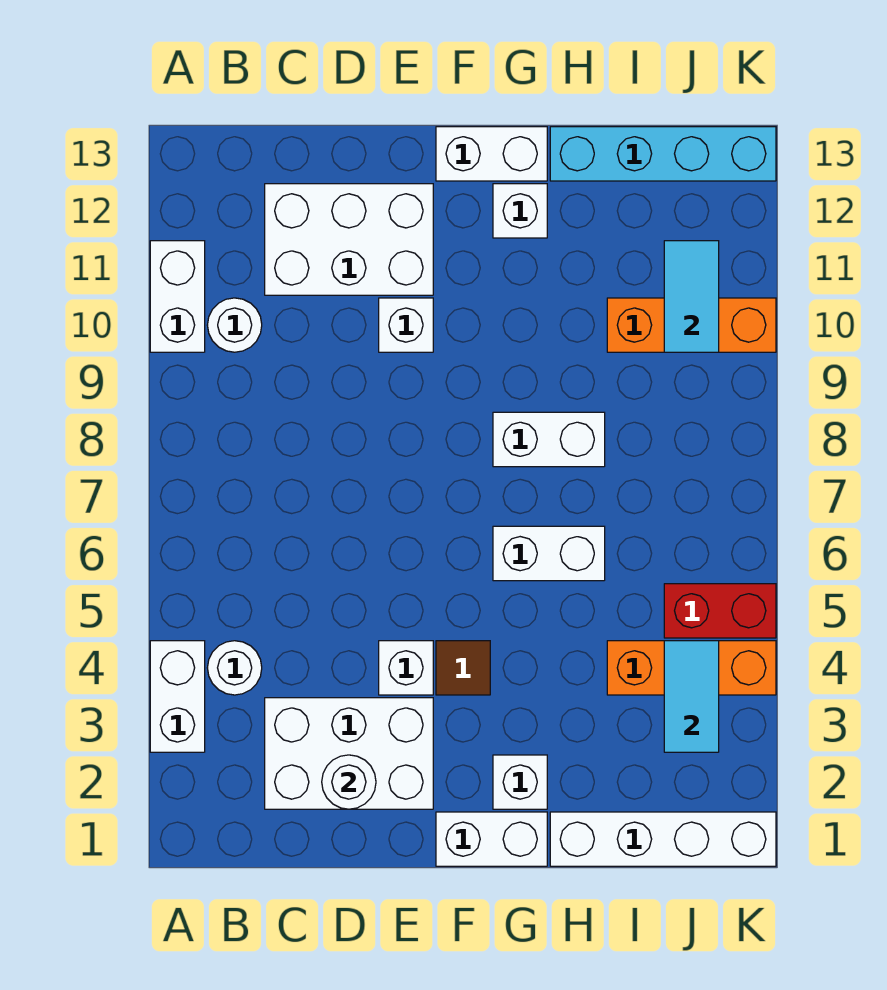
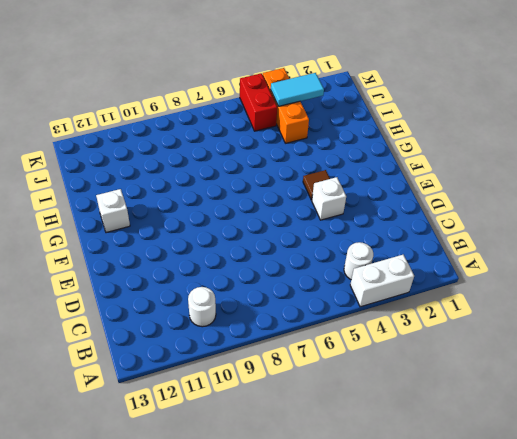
none -> white brick A10:A11 level 1
none -> white brick C2:E3 level 1
none -> white brick C11:E12 level 1

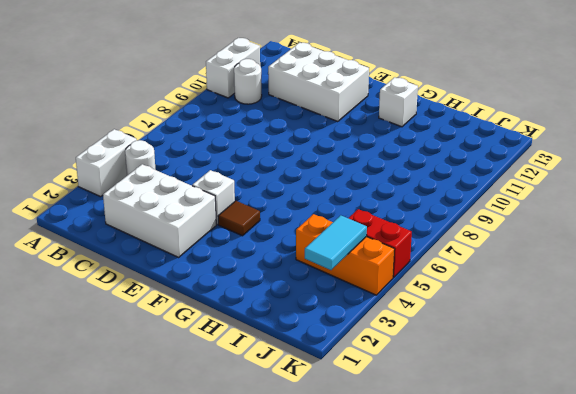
none -> white brick E10 level 1
none -> white brick F1:G1 level 1
none -> white brick F13:G13 level 1

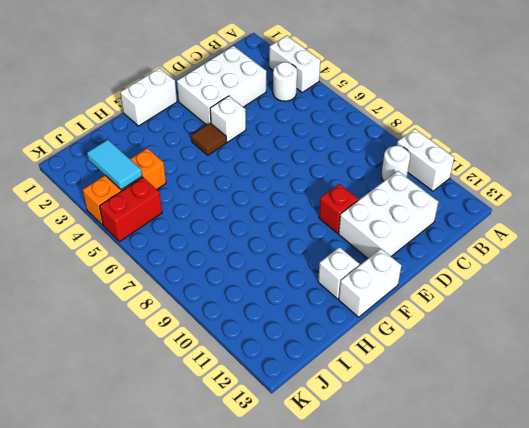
red brick E10 level 1 -> white brick E10 level 1
none -> white brick G2 level 1
none -> white brick G6:H6 level 1
none -> white brick G8:H8 level 1

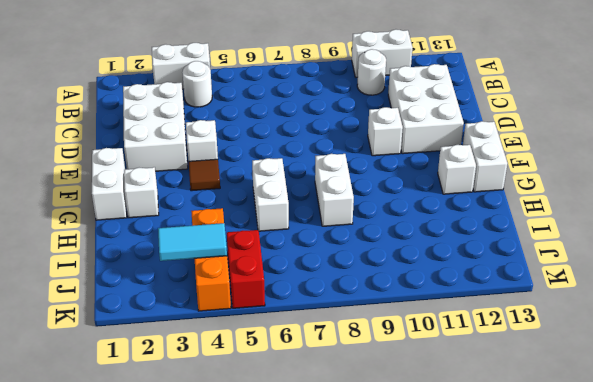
none -> white brick H1:K1 level 1
none -> cyan brick H13:K13 level 1
none -> orange brick I10:K10 level 1

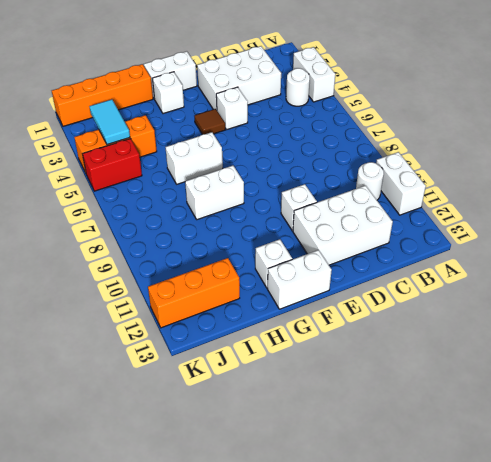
orange brick H1:K1 level 1 -> white brick H1:K1 level 1
orange brick I12:K12 level 1 -> orange brick I10:K10 level 1
none -> cyan brick H13:K13 level 1
none -> white round brick D2 level 2
none -> cyan tile J10:J11 level 2

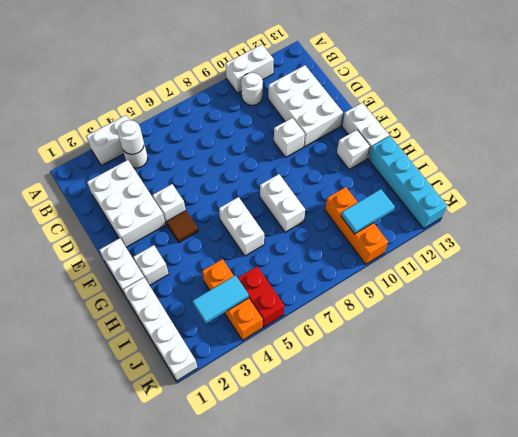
white round brick B4 level 2 -> white round brick D2 level 2

